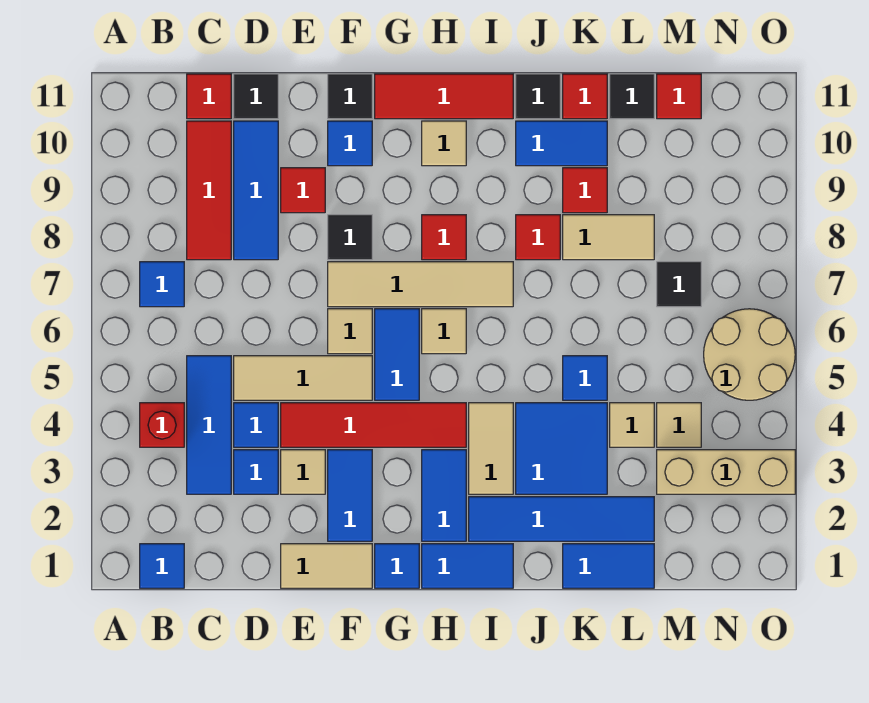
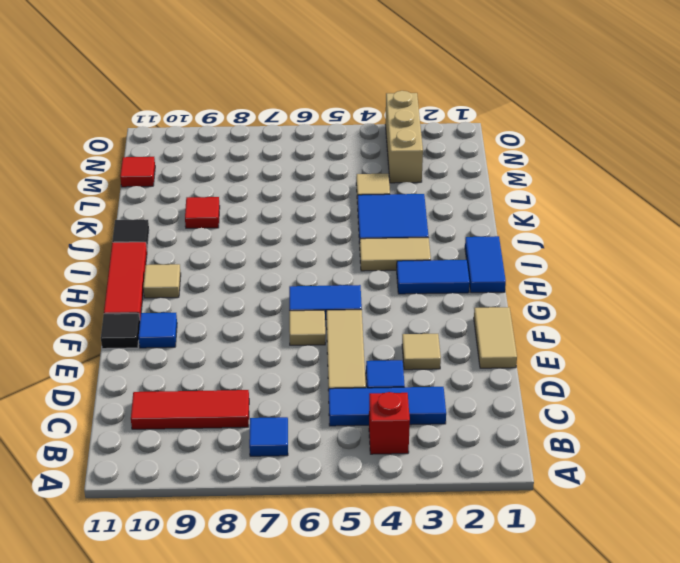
none -> blue tile B1 level 1
none -> red tile C11 level 1
none -> blue tile D3 level 1
none -> blue tile D8:D10 level 1

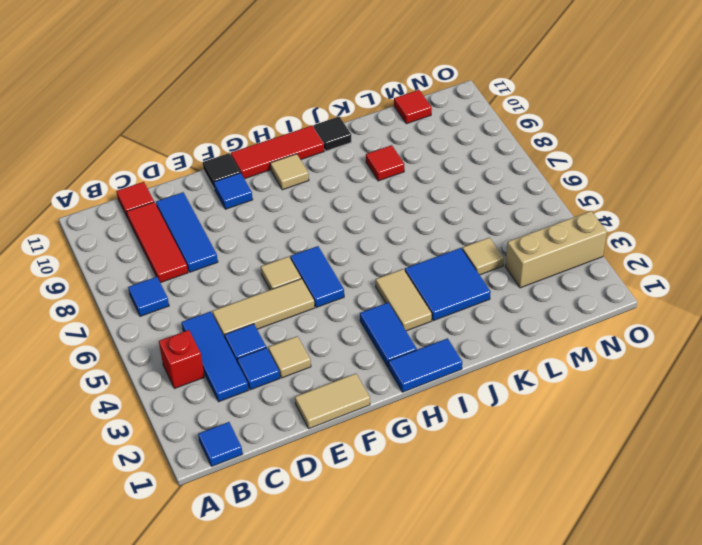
none -> black tile D11 level 1
none -> red tile E4:H4 level 1
none -> red tile E9 level 1
none -> blue tile F2:F3 level 1

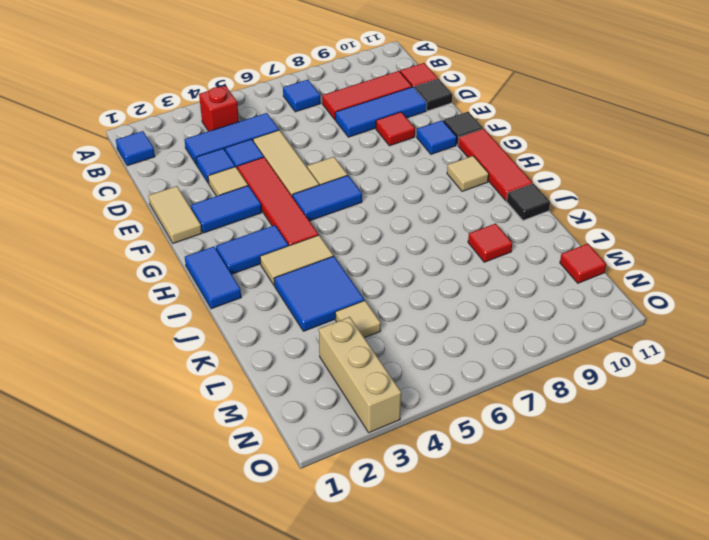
none -> tan tile F7:I7 level 1
none -> black tile F8 level 1
none -> blue tile G1 level 1
none -> tan tile H6 level 1

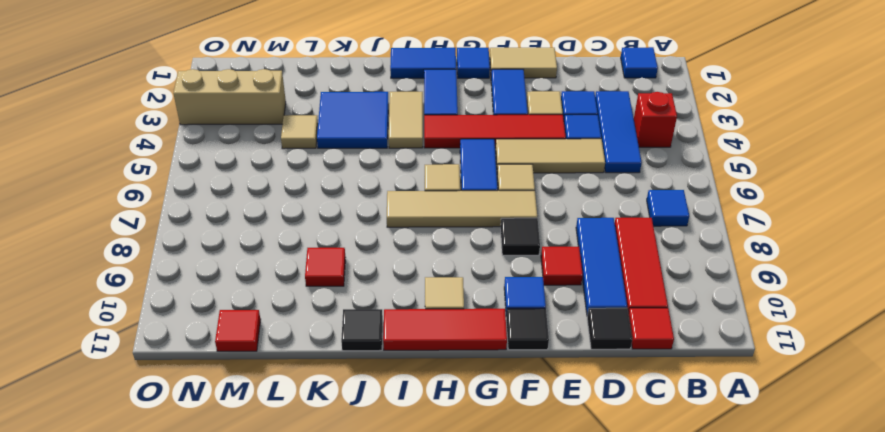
none -> red tile H8 level 1
none -> blue tile I2:L2 level 1
none -> red tile J8 level 1
none -> blue tile J10:K10 level 1

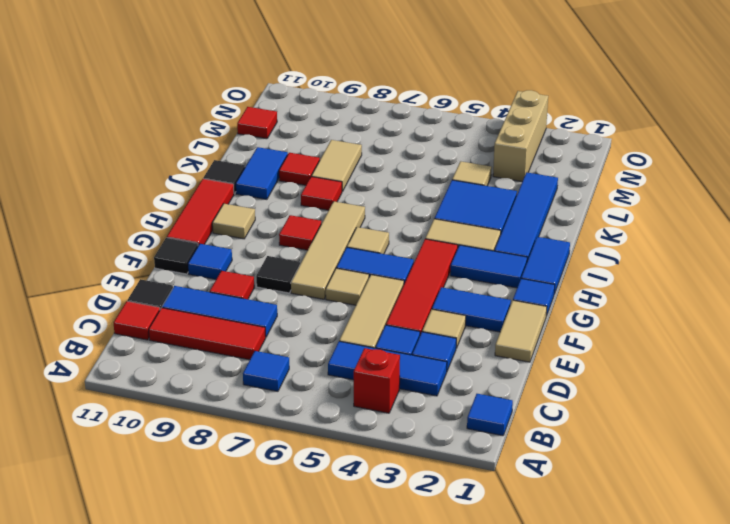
none -> blue tile K1:L1 level 1
none -> blue tile K5 level 1
none -> red tile K11 level 1
none -> black tile L11 level 1

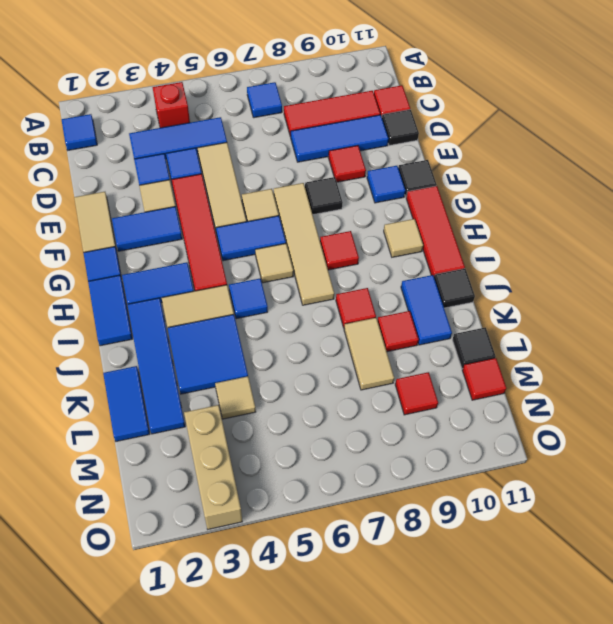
blue tile I5 level 1 -> blue tile K5 level 1
red tile M9 level 1 -> red tile K11 level 1
none -> tan tile M4 level 1
none -> black tile M7 level 1
none -> tan round brick N5:O6 level 1

